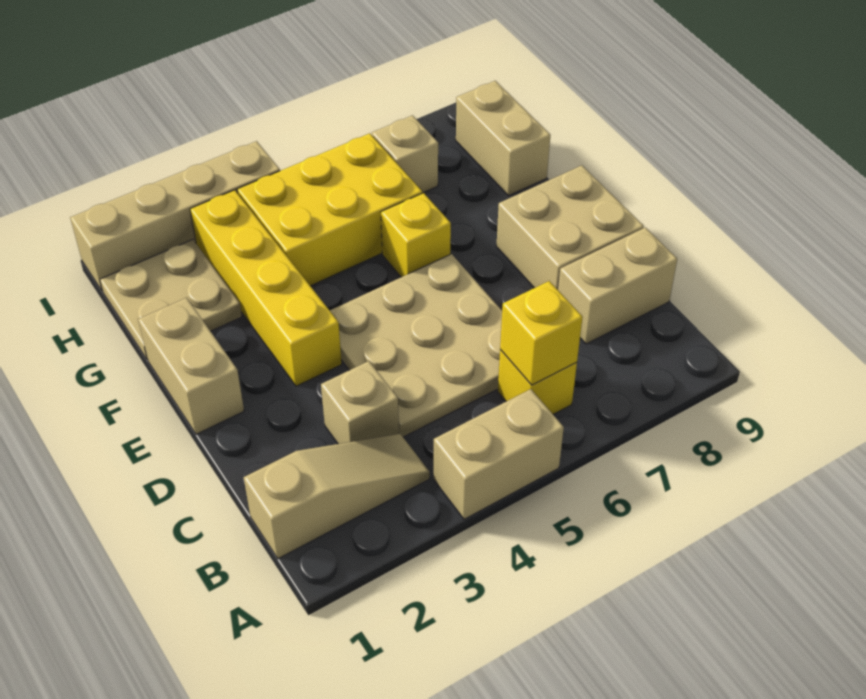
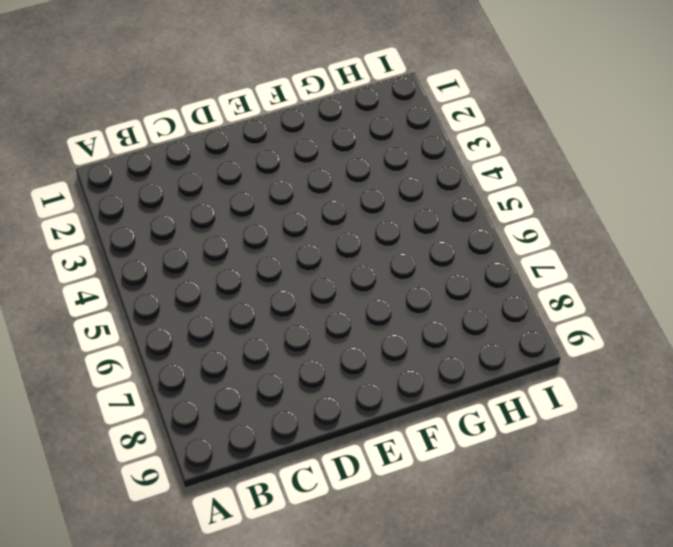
none -> tan brick A4:A5 level 1
none -> tan slope B1:B3 level 1 top 1
none -> yellow brick B6 level 1

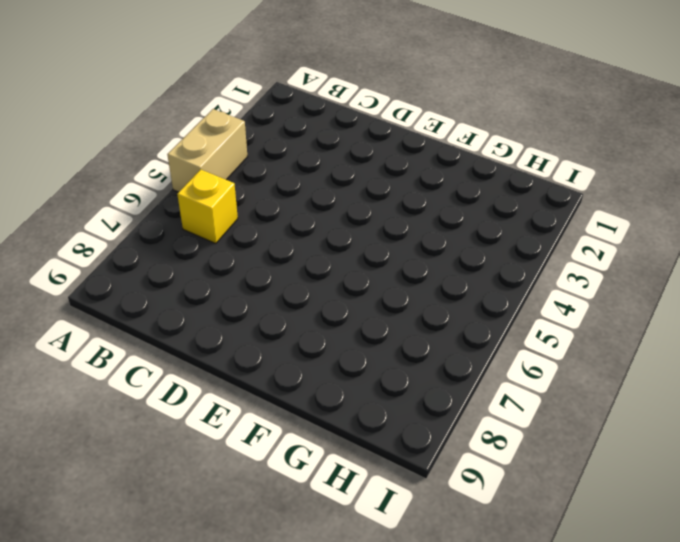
none -> tan slope B1:B3 level 1 top 1
none -> tan brick C3 level 1
none -> tan plate C4:E6 level 1

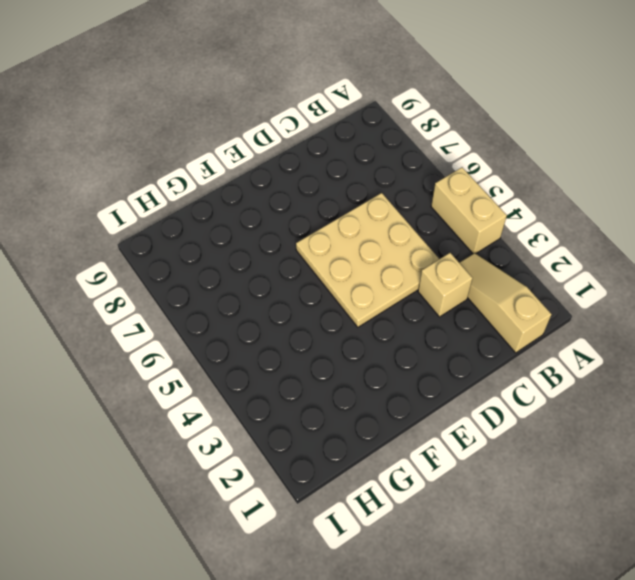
none -> yellow brick B6 level 1
none -> tan brick C8:C9 level 1
none -> tan brick D8:E9 level 1

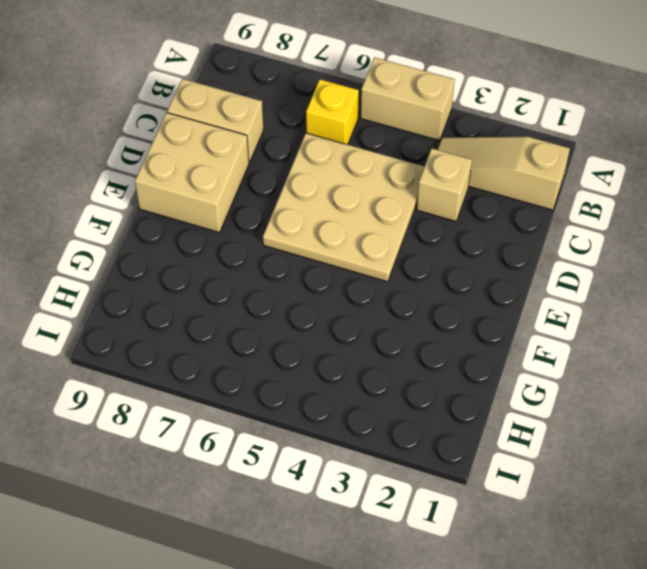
none -> tan brick E1:F1 level 1
none -> yellow brick E3:H3 level 1
none -> yellow brick F6 level 1

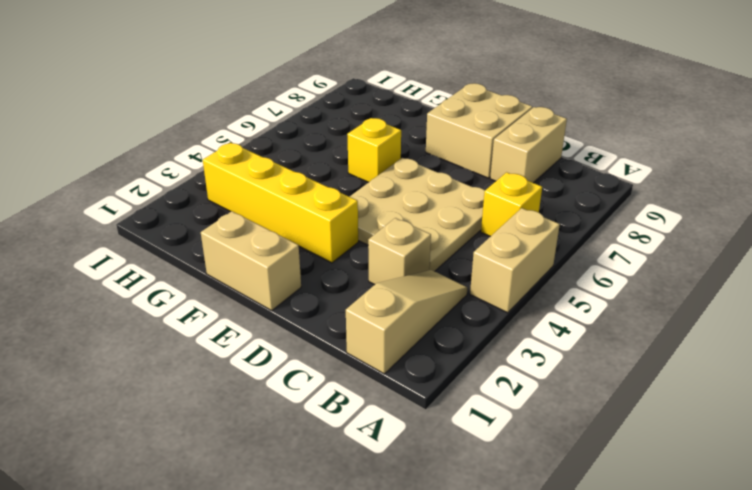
none -> tan plate G1:H2 level 1
none -> yellow brick G4:H6 level 1
none -> tan brick G9:H9 level 1

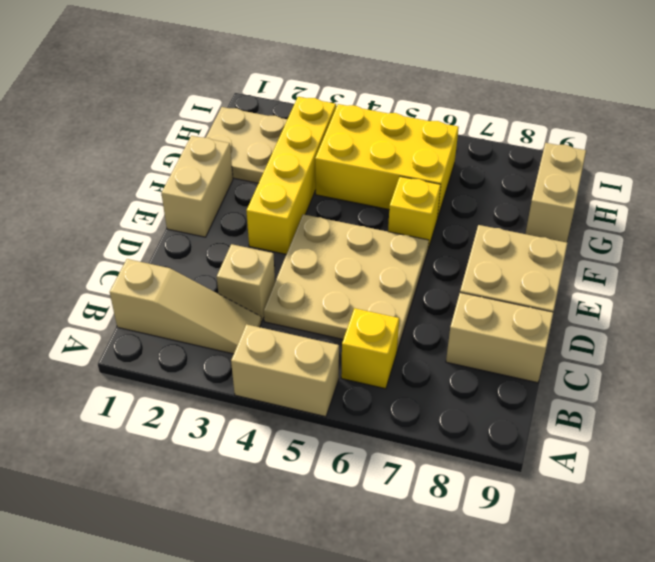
none -> tan brick H7 level 1
none -> tan brick I1:I4 level 1
none -> yellow brick B6 level 2

